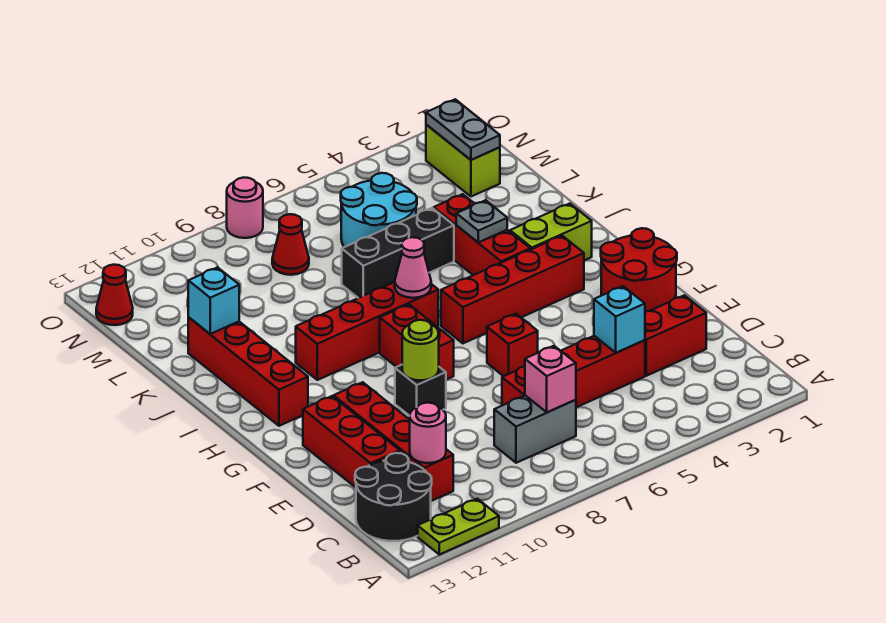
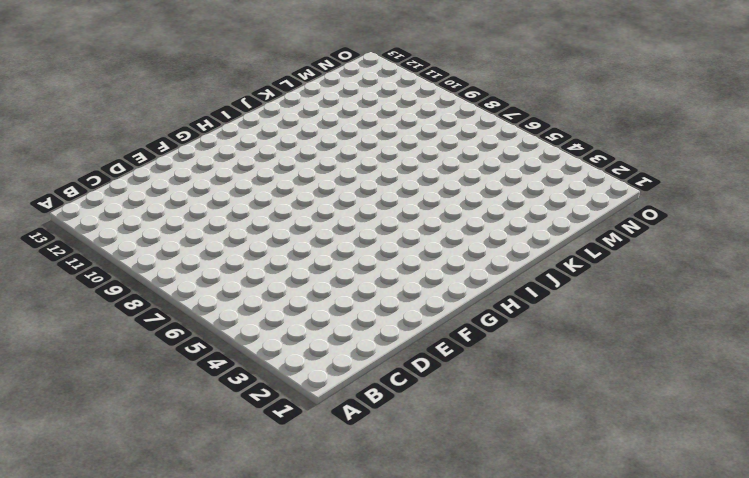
none -> lime plate A11:A12 level 1
none -> black round brick B12:C13 level 1
none -> grey brick C7:C8 level 1
none -> red brick C11:F11 level 1

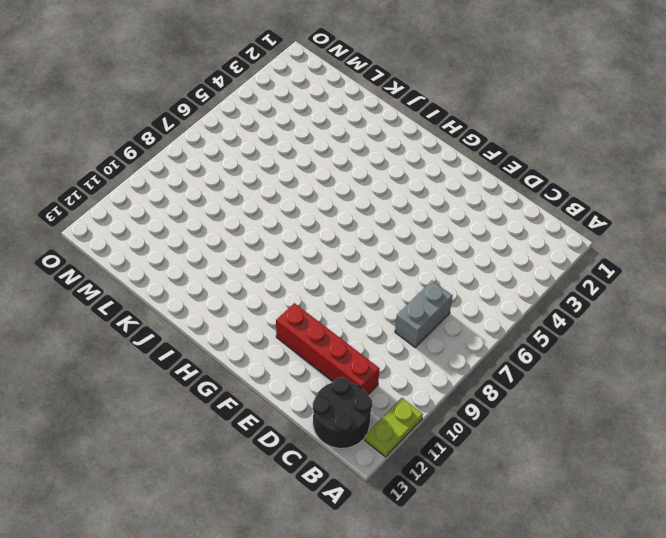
none -> red brick D2:D3 level 1
none -> red brick D4:D7 level 1
none -> red brick D12:F12 level 1
none -> red round brick F1:G2 level 1

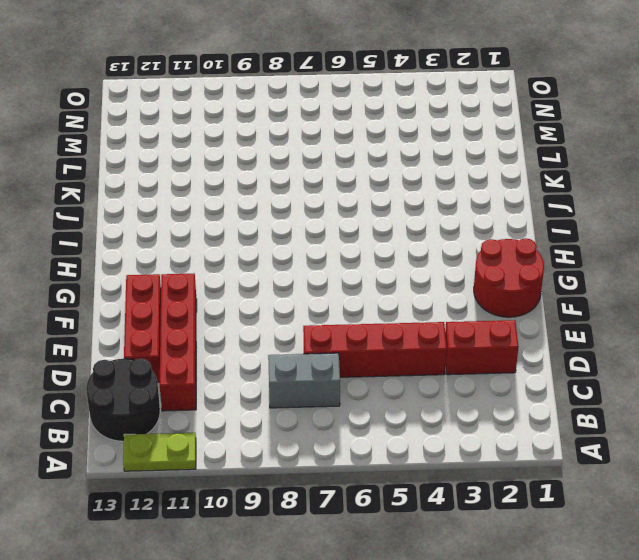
none -> red brick F6 level 1
none -> black brick F9 level 1
none -> red brick G8:H8 level 1
none -> red brick H3:H6 level 1

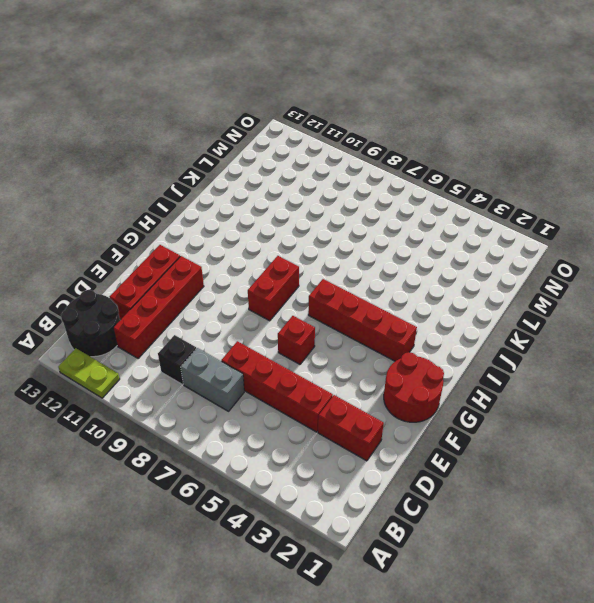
black brick C9 level 1 -> black brick F9 level 1
none -> red brick H12:K12 level 1
none -> lime brick I2:I3 level 1
none -> red brick I4:K4 level 1
none -> red brick I7:I10 level 1

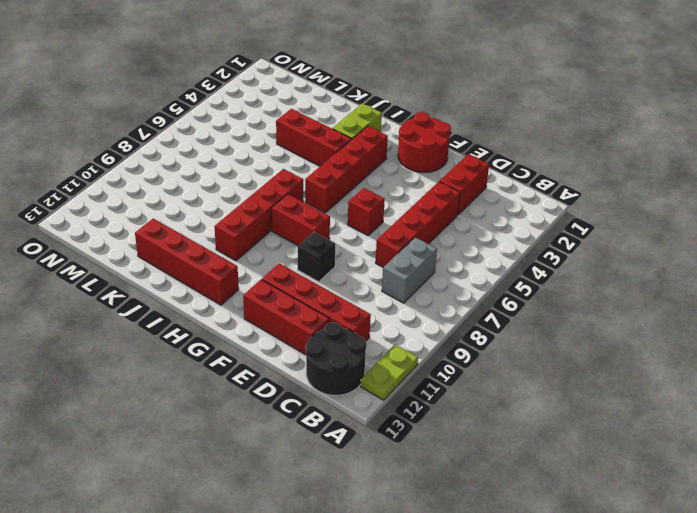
none -> black brick K5:K7 level 1
none -> cyan round brick L5:M6 level 1
none -> lime brick M2:N2 level 1
none -> red cone M8 level 1

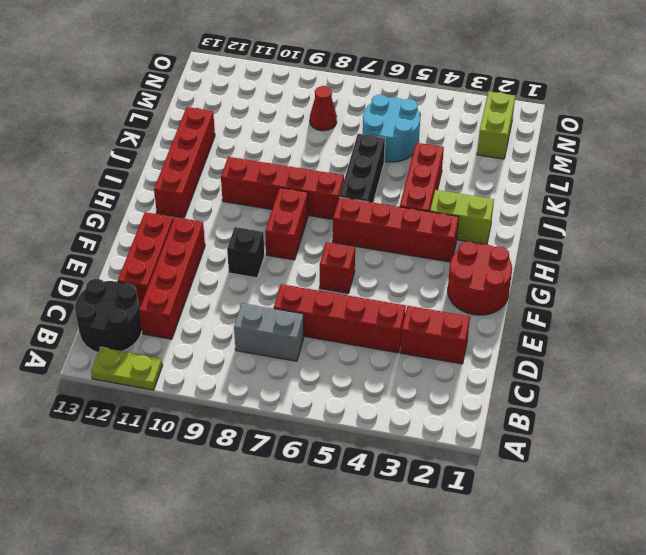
black brick I6:K6 level 1 -> black brick K5:K7 level 1
none -> red cone N13 level 1
none -> pink round brick O8 level 1
none -> pink brick C7 level 2
none -> pink round brick C11 level 2

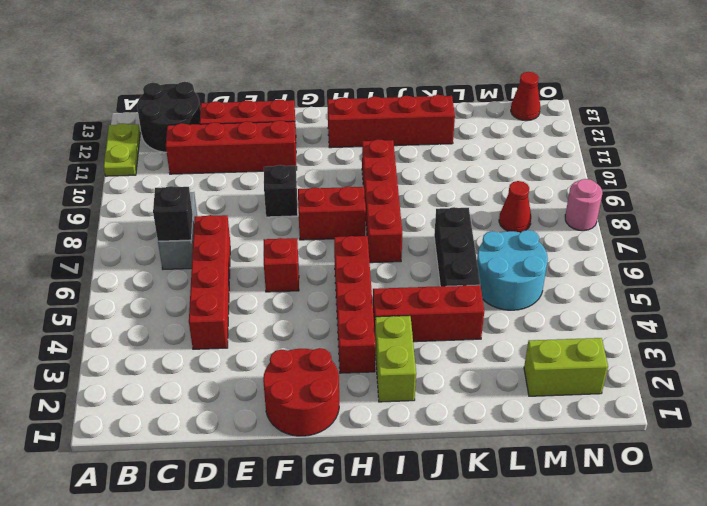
black brick C7 level 2 -> pink brick C7 level 2
none -> red brick D2:D3 level 1
none -> pink round brick C11 level 2
none -> cyan brick D4 level 2
none -> lime round brick F9 level 2

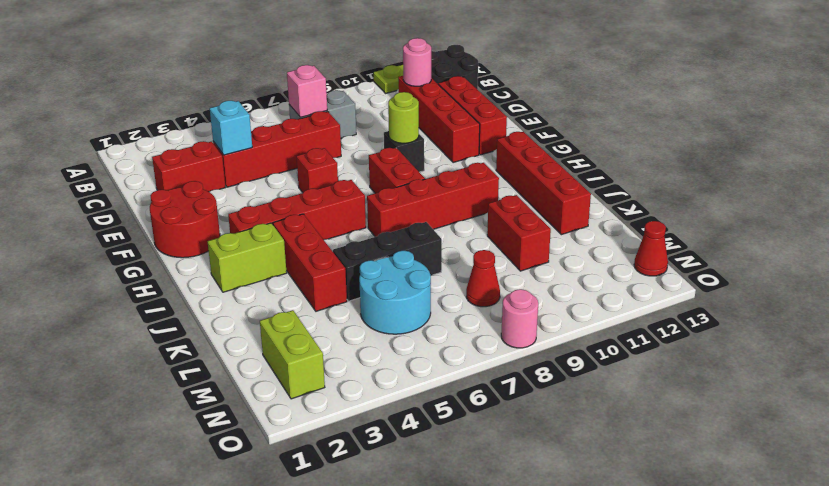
red brick K10:L10 level 1 -> none
none -> pink cone I7 level 2
none -> grey plate J4 level 2
none -> cyan brick K12 level 2
none -> grey plate M2:N2 level 2

